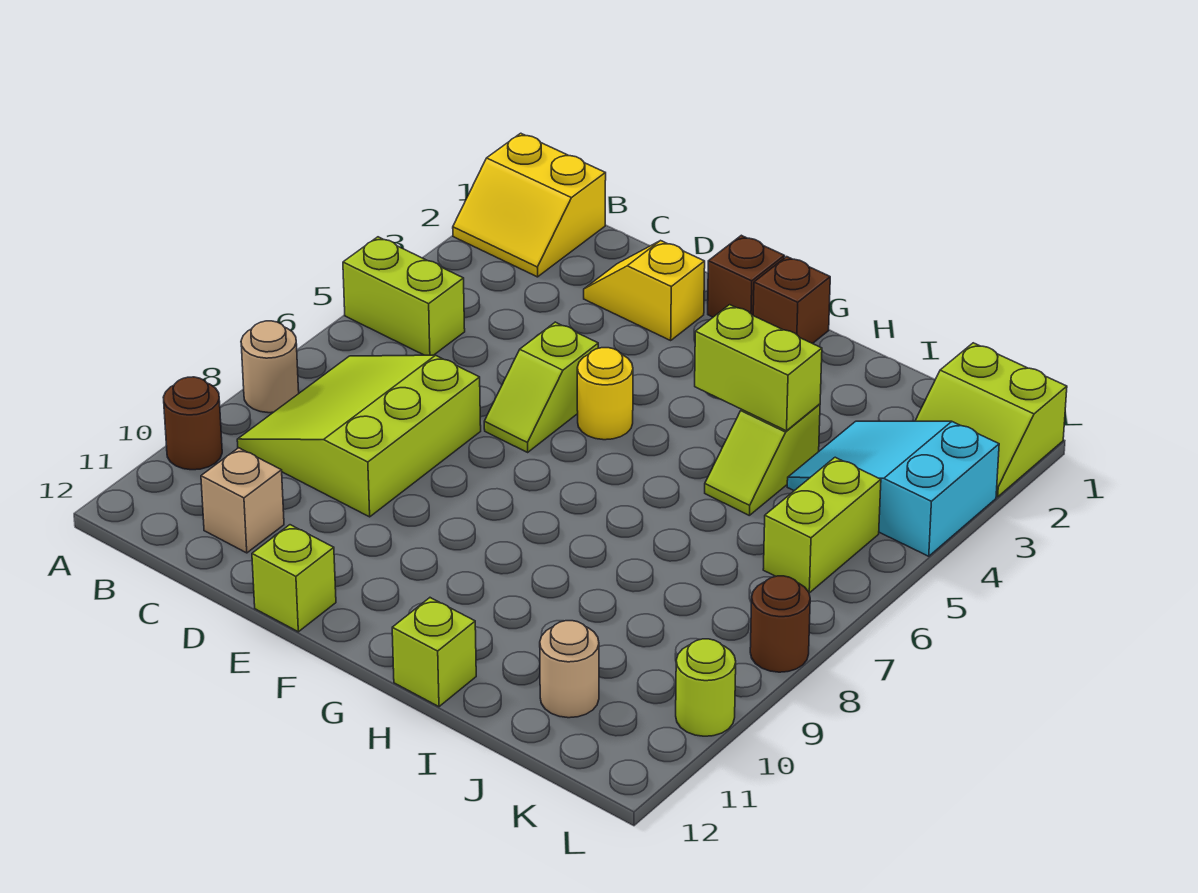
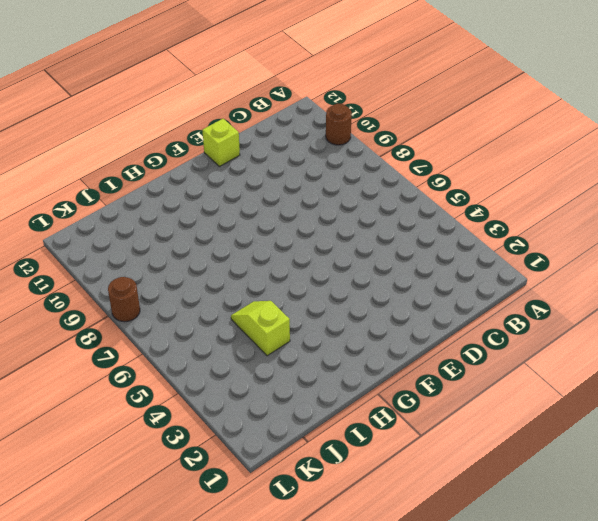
none -> yellow slope A1:B2 level 1 top 1
none -> lime brick A5:B5 level 1
none -> tan round brick A8 level 1

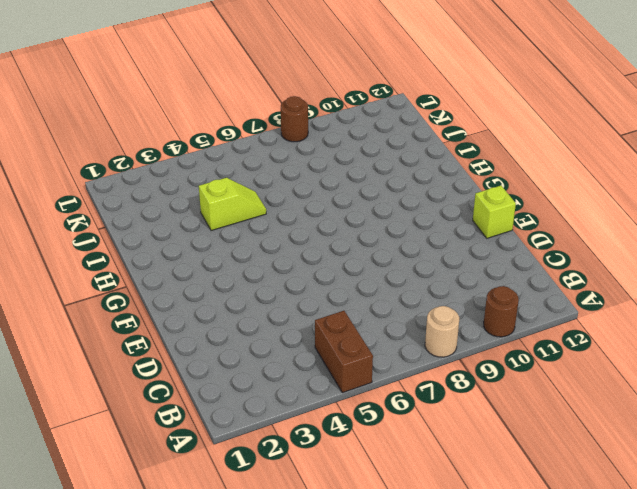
brown brick A5:B5 level 1 -> lime brick A5:B5 level 1
none -> yellow slope A1:B2 level 1 top 1
none -> lime slope B7:D9 level 1 top D
none -> tan brick C11 level 1

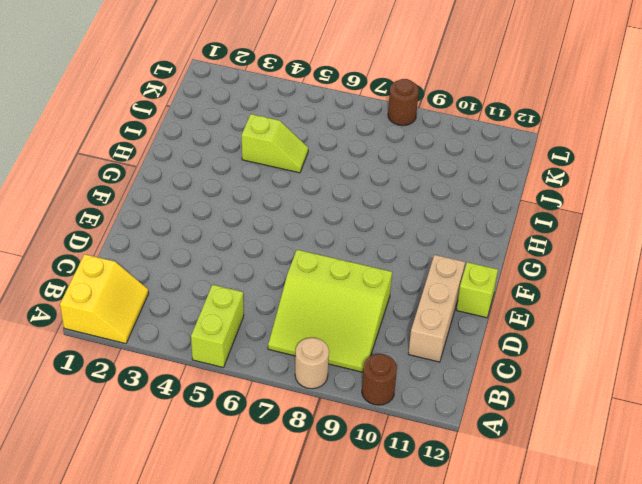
tan brick C11:E11 level 1 -> tan brick C11 level 1
none -> yellow slope D2:E2 level 1 top E
none -> lime slope E5:E6 level 1 top 5
none -> brown brick F1 level 1

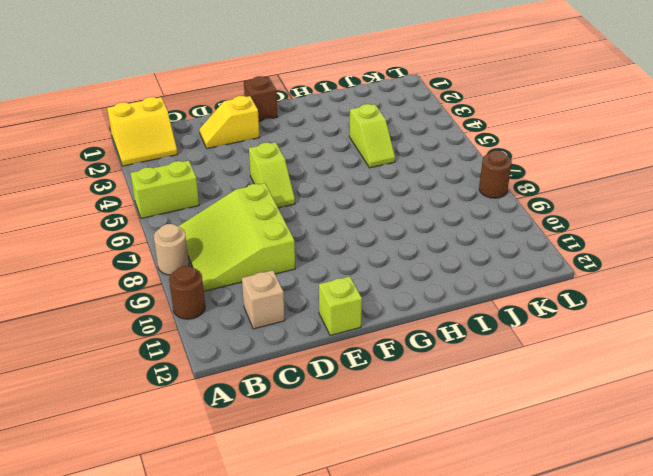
none -> yellow round brick F5 level 1
none -> brown brick G1 level 1
none -> lime brick H12 level 1

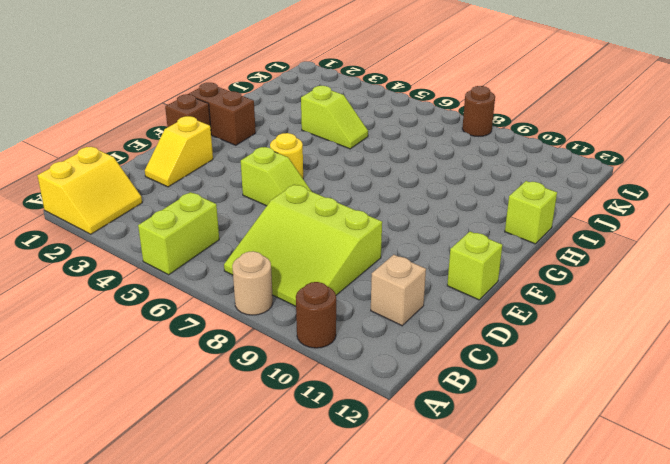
brown brick G1:G2 level 1 -> brown brick G1 level 1
none -> cyan slope J3:L4 level 1 top L
none -> tan round brick J11 level 1
none -> lime slope K1:L2 level 1 top 1

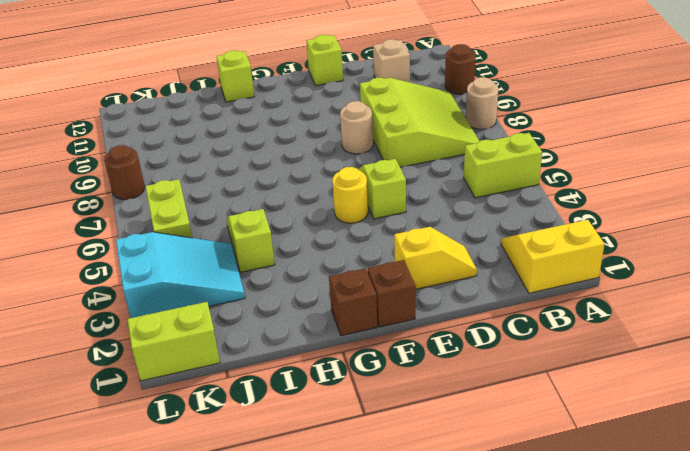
tan round brick E8 level 1 -> tan round brick J11 level 1
none -> lime round brick L10 level 1
none -> lime brick H4:I4 level 2

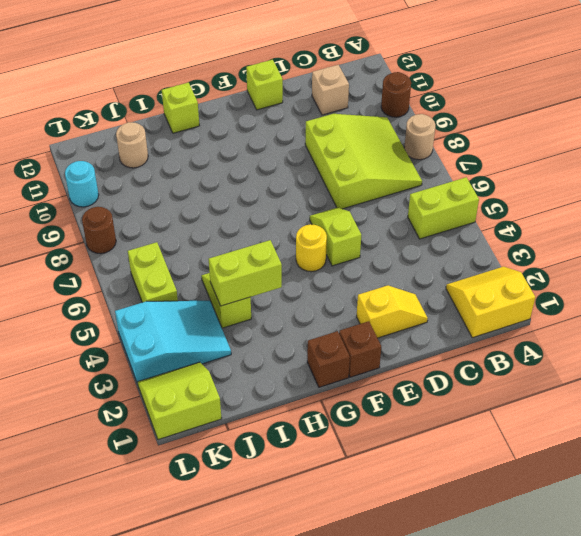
cyan round brick L10 level 1 -> lime round brick L10 level 1

